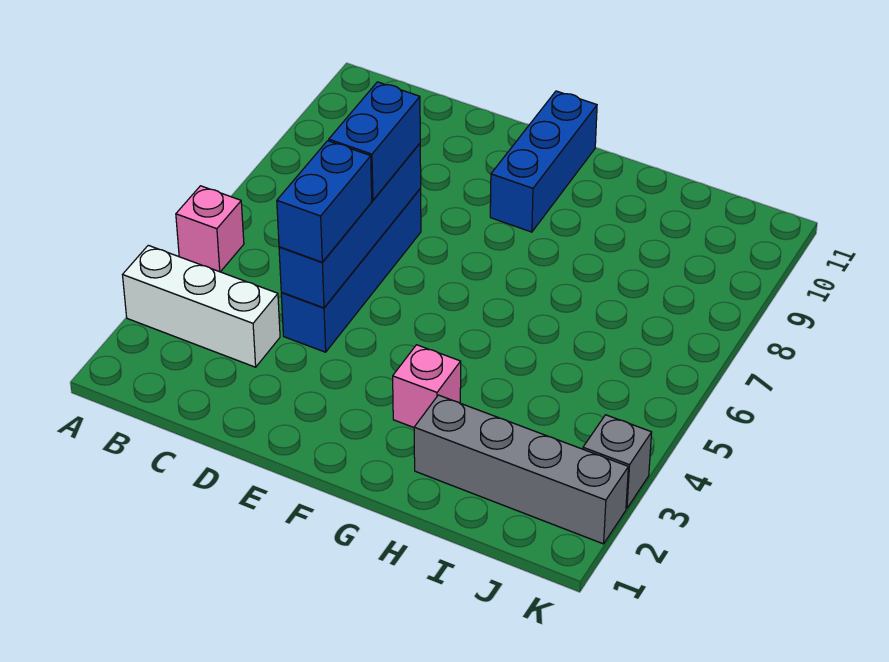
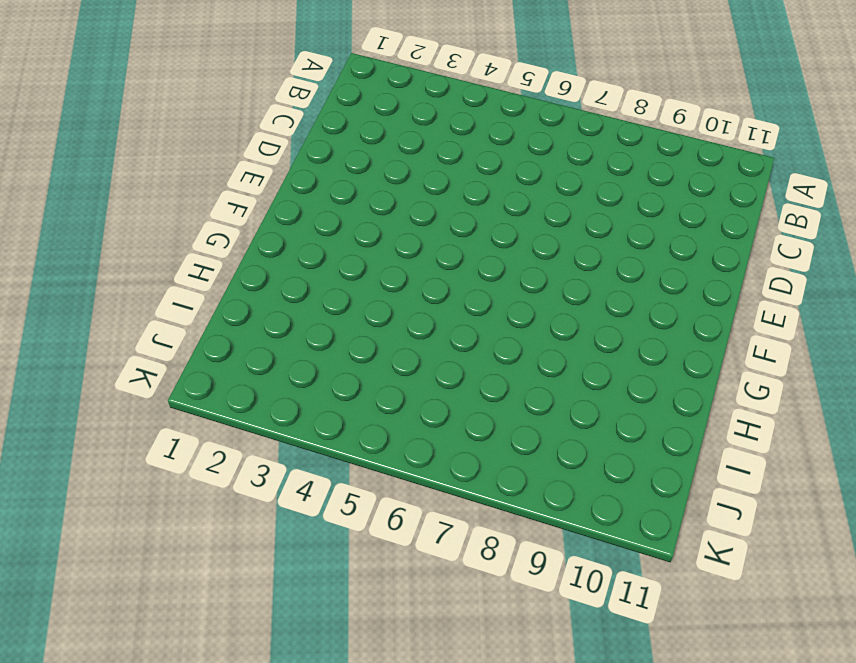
none -> white brick A3:C3 level 1
none -> pink brick A5 level 1

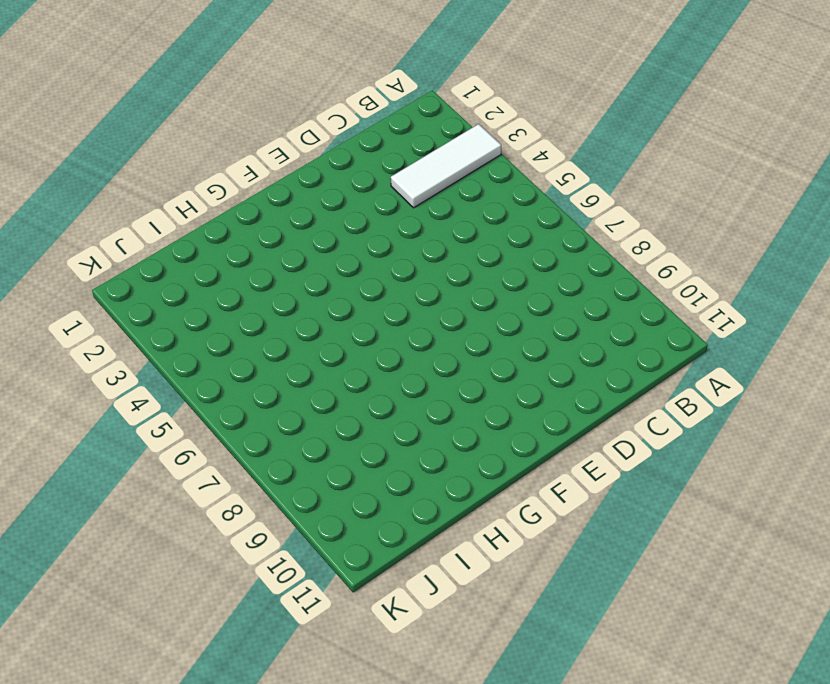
white tile A3:C3 level 1 -> white brick A3:C3 level 1
none -> pink brick A5 level 1
none -> blue brick D4:D7 level 1

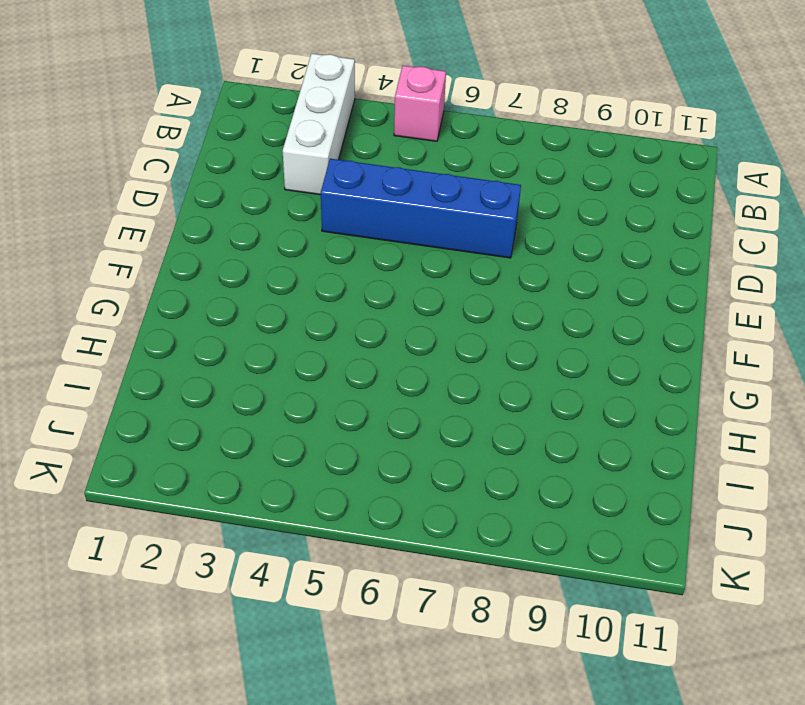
none -> blue brick F9:F11 level 1
none -> pink brick G3 level 1

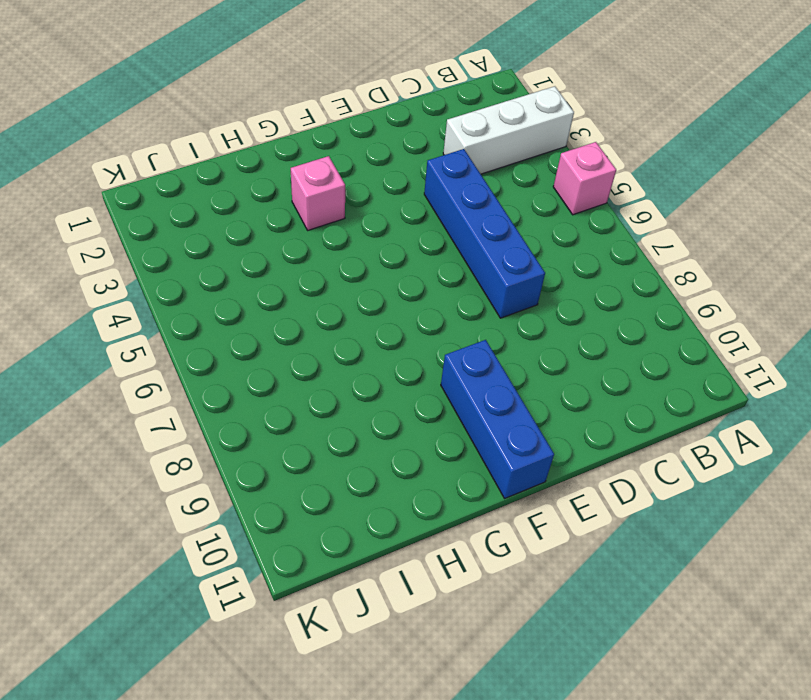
none -> grey brick H2:K2 level 1
none -> grey brick K3 level 1

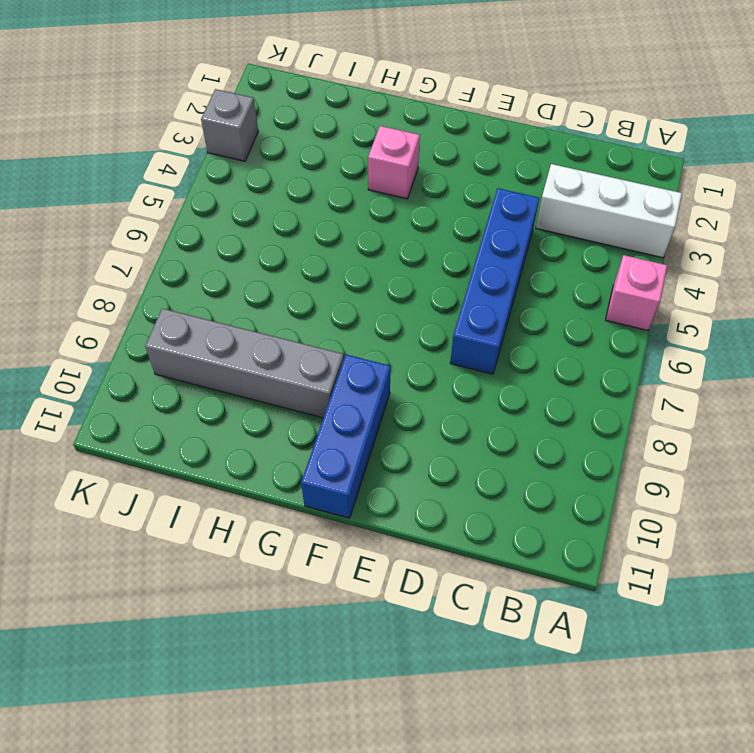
grey brick G9:J9 level 1 -> grey brick H2:K2 level 1
none -> blue brick D4:D7 level 2
none -> blue brick D4:D5 level 3

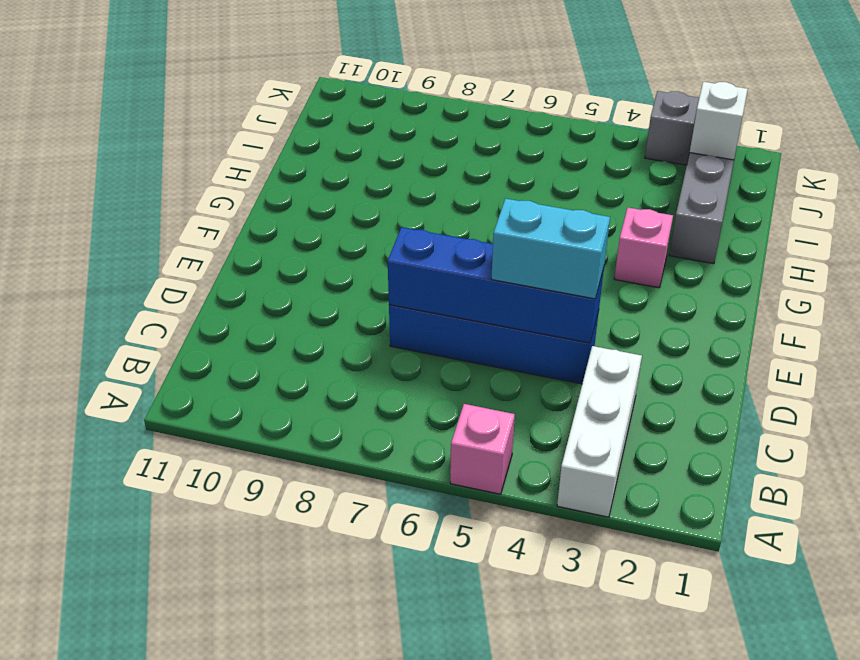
cyan brick D4:D5 level 3 -> blue brick D4:D5 level 3
white brick J2 level 2 -> none
none -> blue brick F9:F11 level 1
none -> blue brick D6:D7 level 3

